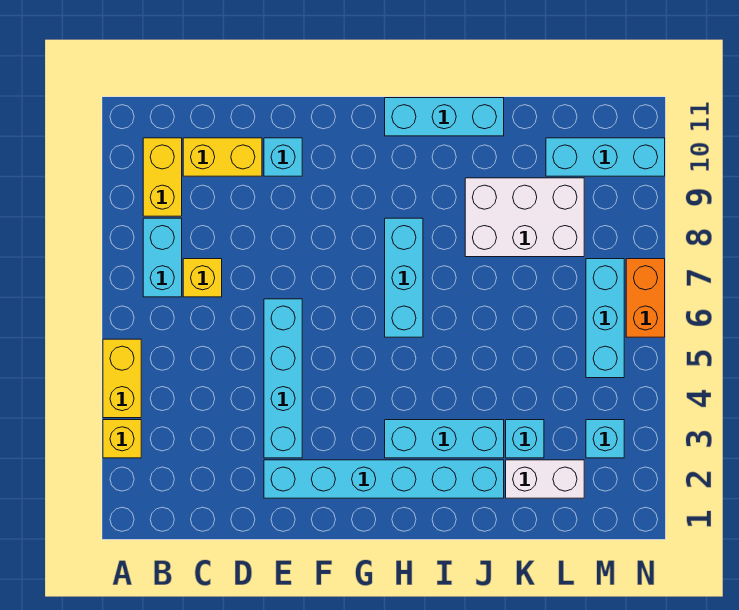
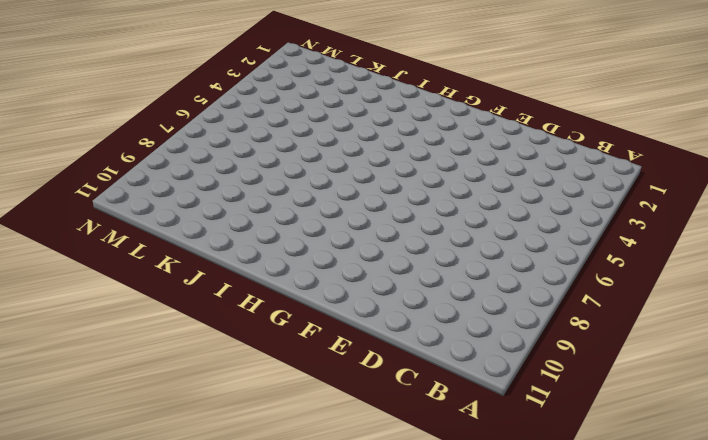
none -> yellow brick A3 level 1
none -> yellow brick A4:A5 level 1
none -> cyan brick B7:B8 level 1

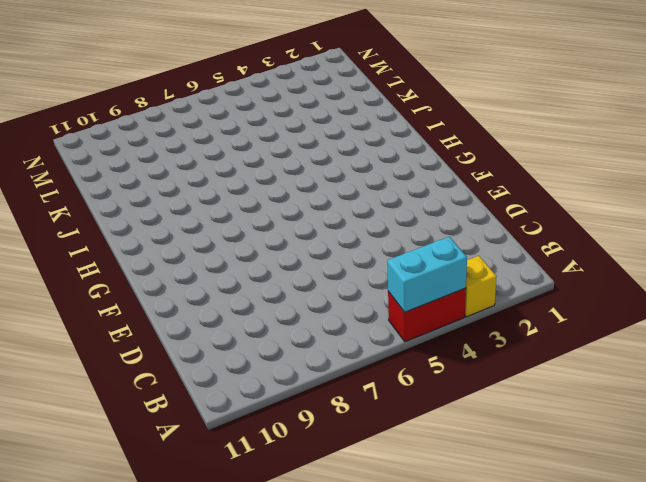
red brick A4:A5 level 1 -> yellow brick A4:A5 level 1
cyan brick A4:A5 level 2 -> cyan brick B7:B8 level 1
none -> yellow brick B9:B10 level 1
none -> yellow brick C7 level 1
none -> yellow brick C10:D10 level 1

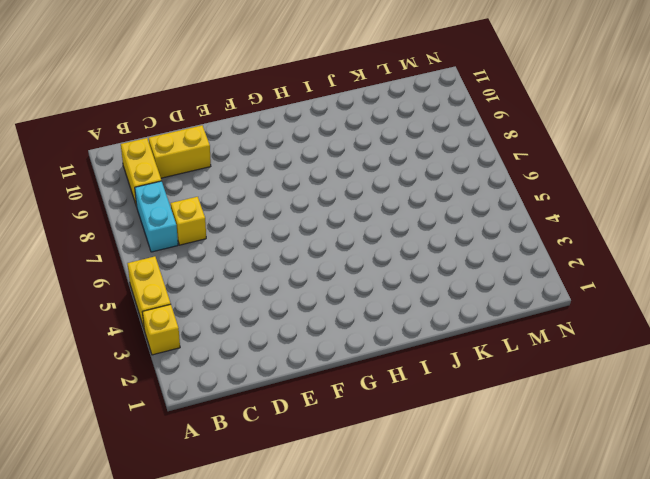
none -> cyan brick E2:J2 level 1
none -> cyan brick E3:E6 level 1
none -> cyan brick E10 level 1

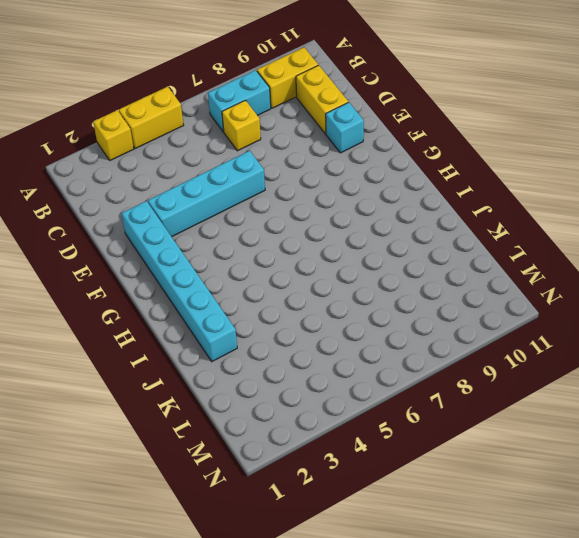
none -> cyan brick H3:J3 level 1
none -> cyan brick H6:H8 level 1
none -> cyan brick H11:J11 level 1

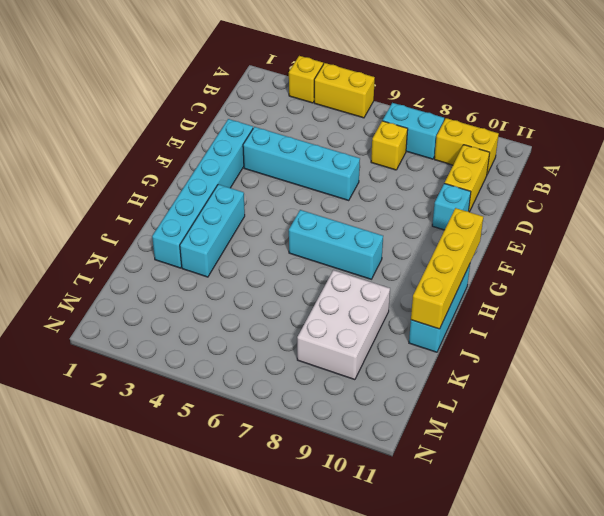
yellow brick G11:J11 level 2 -> none
none -> white brick K2:L2 level 1
none -> cyan brick K3 level 1
none -> cyan brick L10:N10 level 1

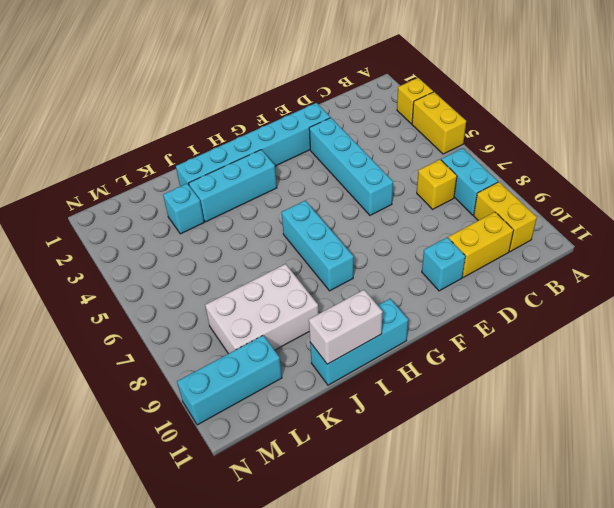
white brick I11:J11 level 2 -> white brick K2:L2 level 1
none -> cyan brick M3 level 1
none -> cyan brick M5:M7 level 1
none -> orange brick N6:N7 level 1

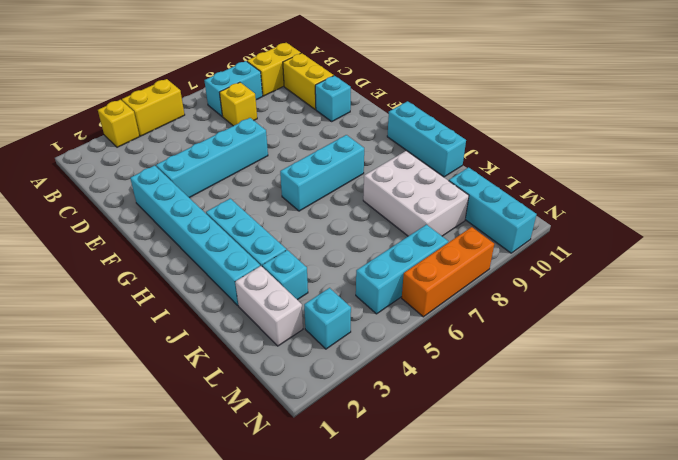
orange brick N6:N8 level 1 -> orange brick N6:N7 level 1

